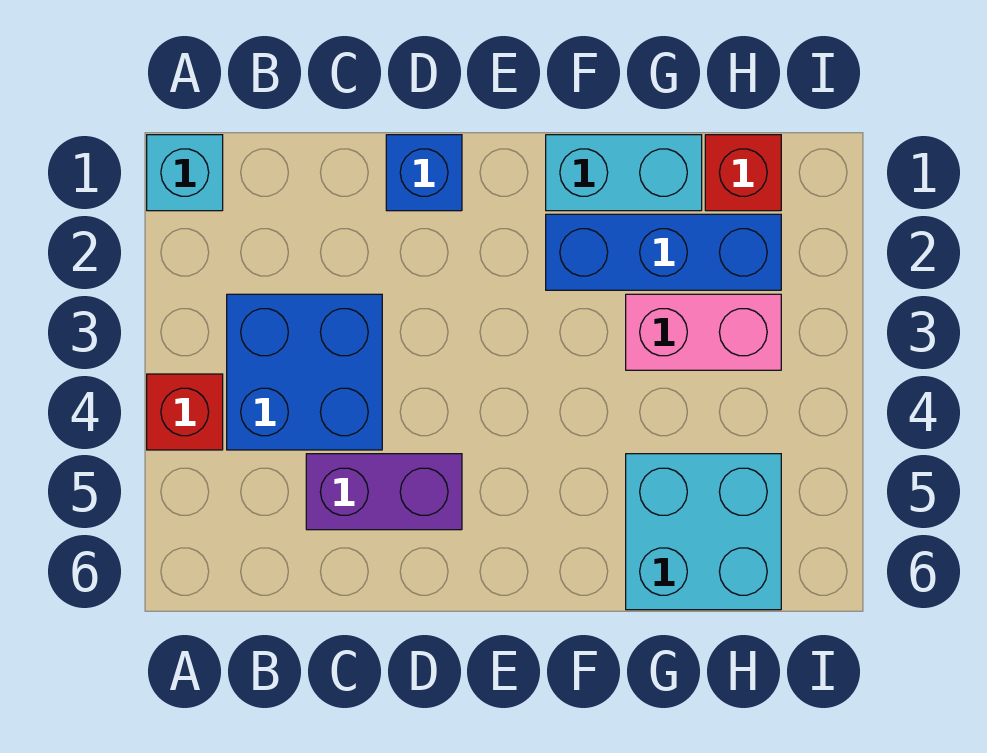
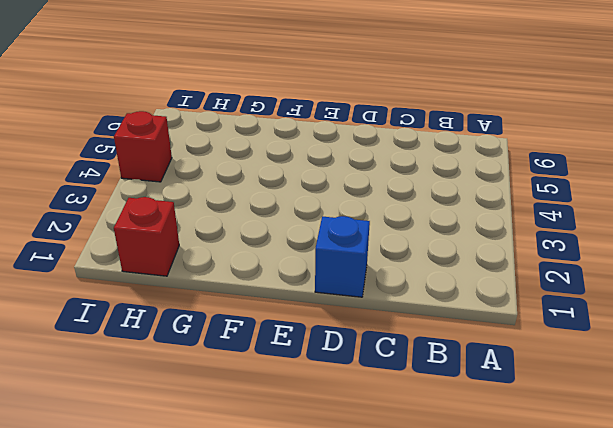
red brick I4 level 1 -> red brick A4 level 1
none -> cyan brick A1 level 1
none -> blue brick B3:C4 level 1

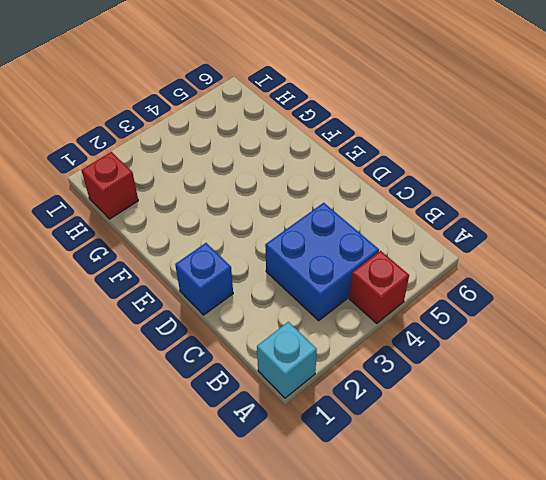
none -> purple brick C5:D5 level 1
none -> cyan brick F1:G1 level 1

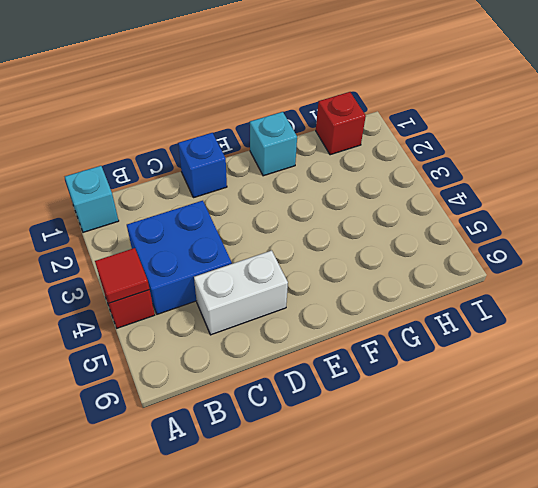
red tile A4 level 2 -> none
white brick C5:D5 level 1 -> purple brick C5:D5 level 1
cyan brick F1 level 1 -> cyan brick F1:G1 level 1
none -> blue brick F2:H2 level 1
none -> pink brick G3:H3 level 1

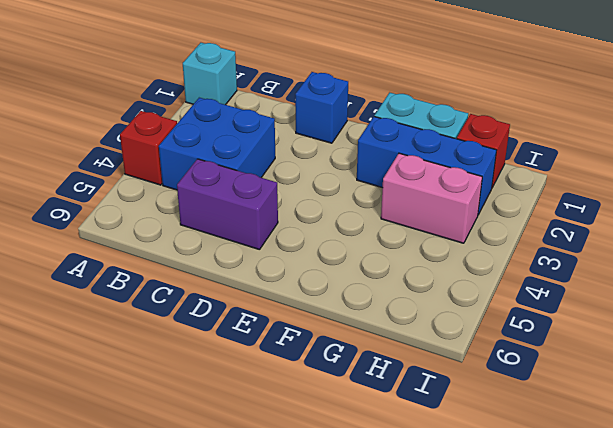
none -> cyan brick G5:H6 level 1

